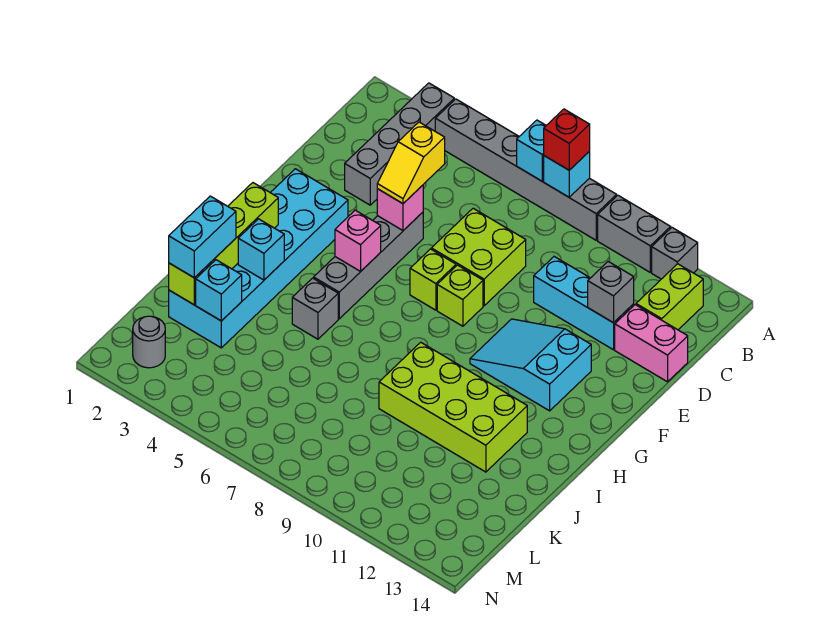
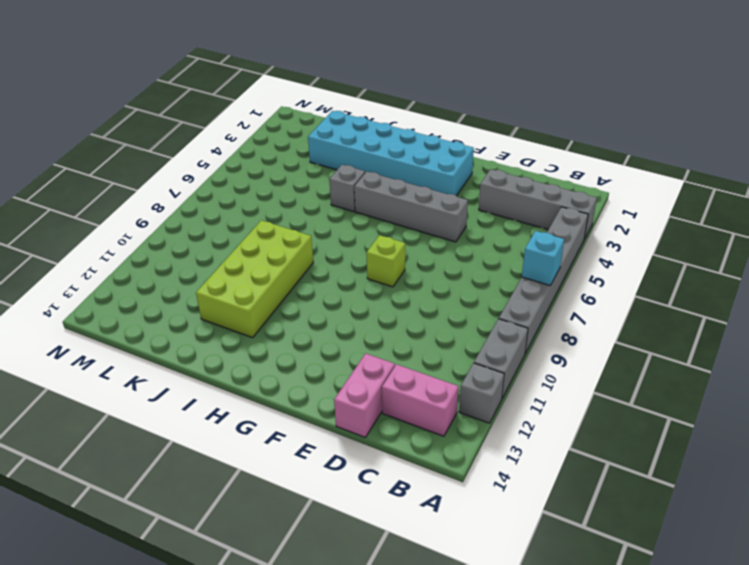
pink brick B13:C13 level 1 -> lime brick B13:C13 level 1
none -> lime brick D7:E8 level 1
none -> cyan brick D10:D12 level 1
none -> lime brick F7 level 1

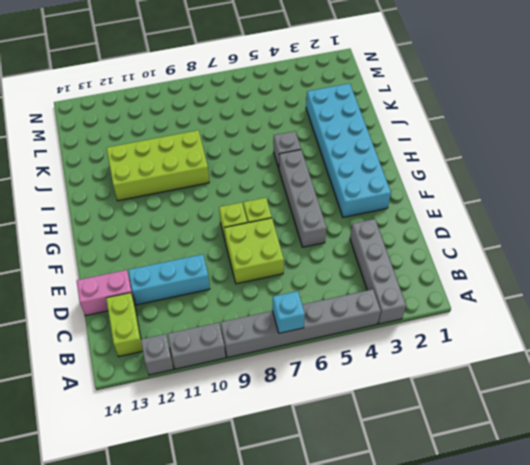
none -> cyan slope F10:G12 level 1 top 12
none -> grey round brick M2 level 1
none -> cyan brick A8 level 2

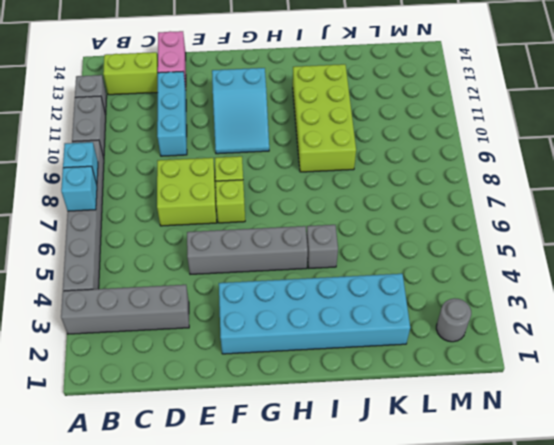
none -> grey brick D12 level 2
none -> pink brick E5 level 2
none -> pink brick G5 level 2

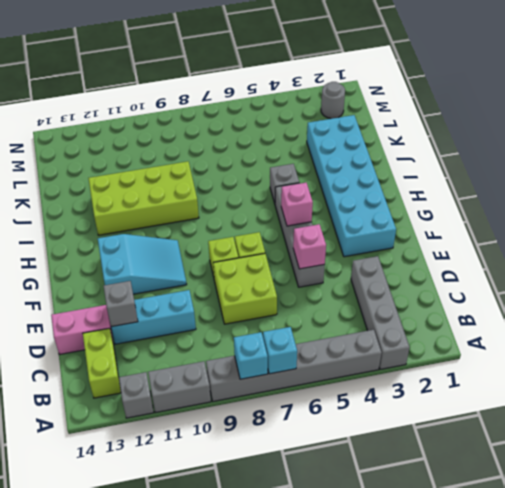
none -> lime brick H2:K2 level 2
none -> cyan brick I3 level 2
none -> cyan brick K3 level 2

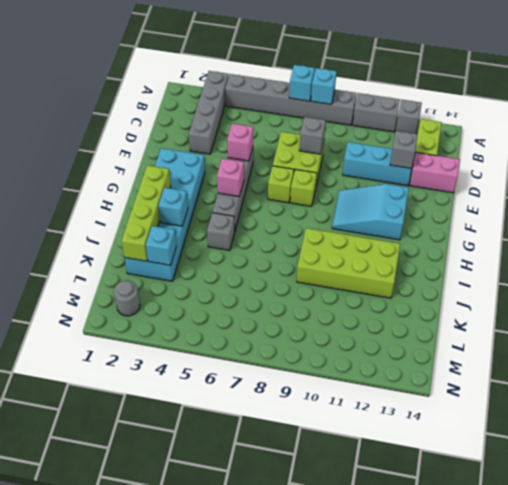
grey brick D8 level 2 -> none
none -> red brick A8 level 3
none -> yellow slope D5:E5 level 3 top D
none -> cyan brick J2:K2 level 3

